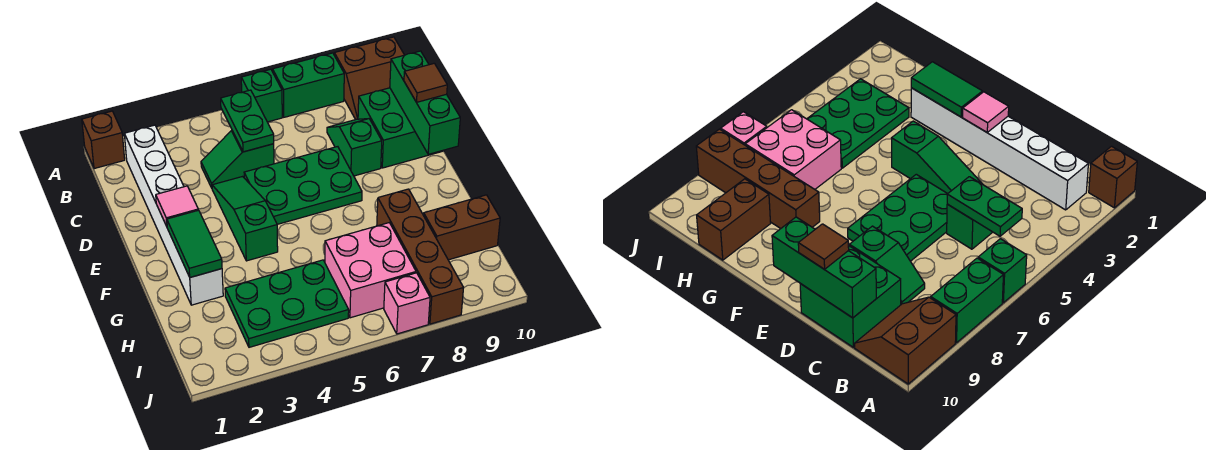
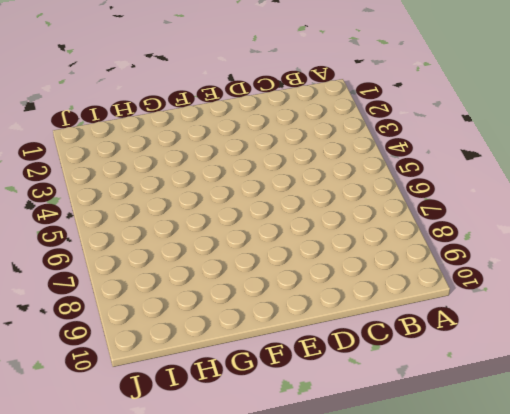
none -> brown brick A1 level 1
none -> green brick A6 level 1
none -> green brick A7:A8 level 1

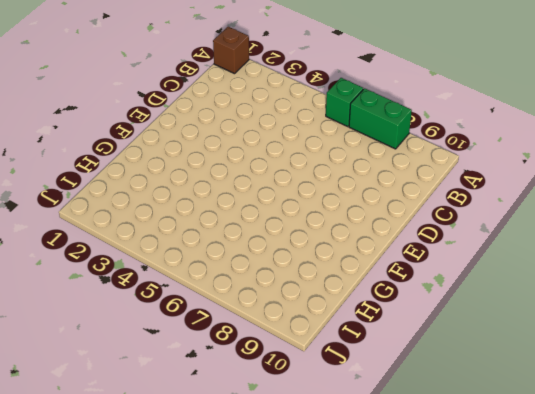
none -> brown slope A9:B10 level 1 top A
none -> white brick B2:G2 level 1
none -> green slope C4:C5 level 1 top 5

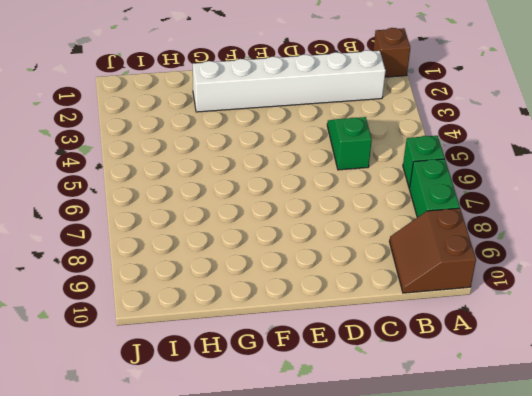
none -> green slope C8:D8 level 1 top D
none -> green brick C9:D10 level 1
none -> green slope D4:F4 level 1 top F

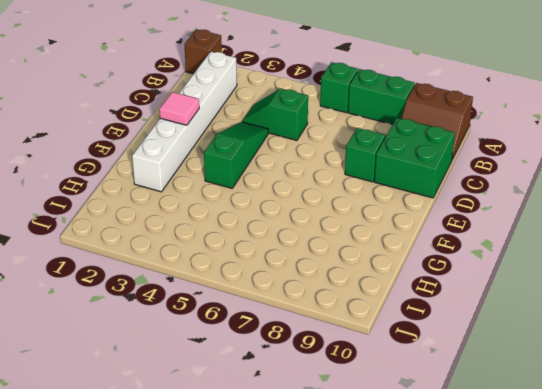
none -> green plate D5:E7 level 1
none -> brown brick G8:J8 level 1
none -> green plate H3:I5 level 1

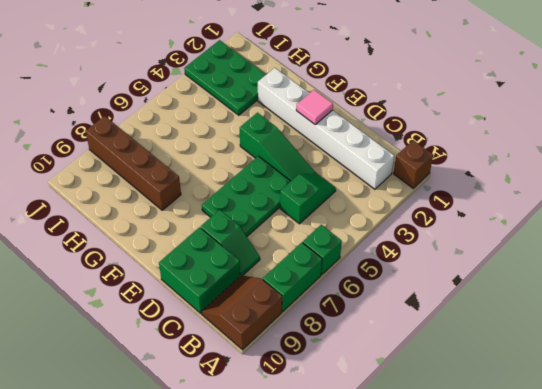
green plate H2:J3 level 1 -> green plate H3:I5 level 1
none -> pink brick H6:I7 level 1
none -> brown brick H9:H10 level 1
none -> pink brick J7 level 1

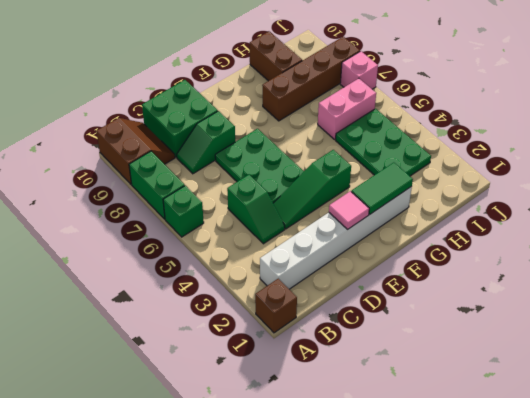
pink brick H6:I6 level 1 -> pink brick H6:I7 level 1
none -> green plate B5:C5 level 2
none -> green brick C10:E10 level 2
none -> brown tile D10 level 3

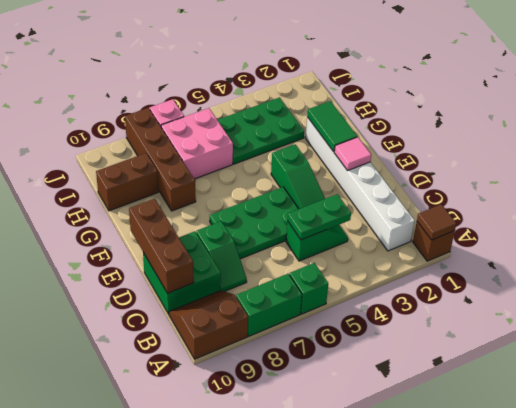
brown tile A1 level 2 -> brown tile D10 level 3
green plate C4:C5 level 2 -> green plate B5:C5 level 2
brown brick C10:E10 level 2 -> green brick C10:E10 level 2

